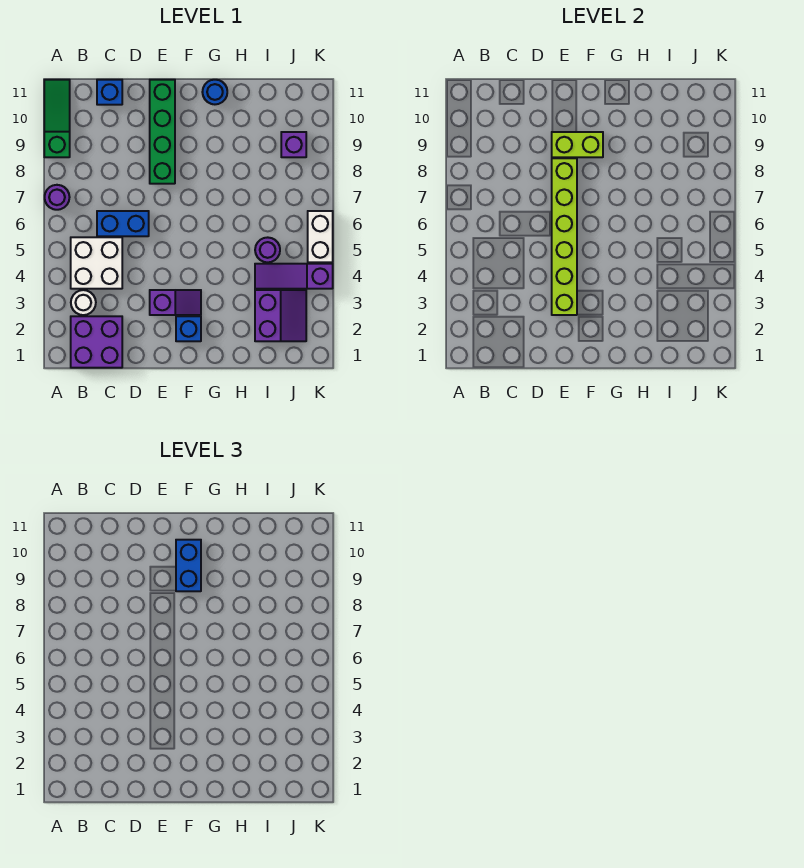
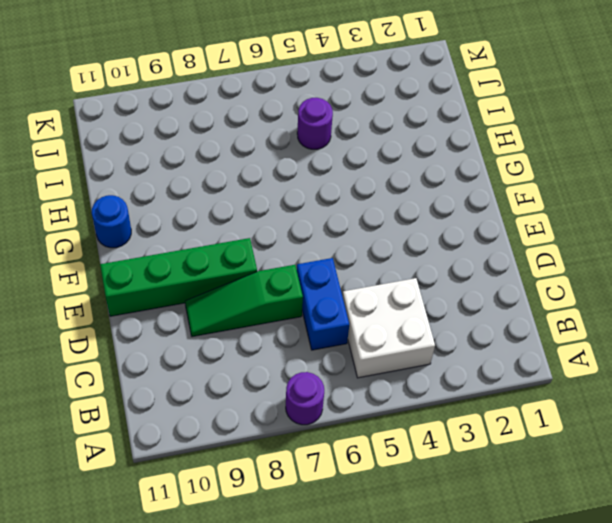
green slope D7:D9 level 1 top 7 -> green slope A9:A11 level 1 top 9
none -> purple brick B1:C2 level 1
none -> white round brick B3 level 1
none -> blue brick C11 level 1

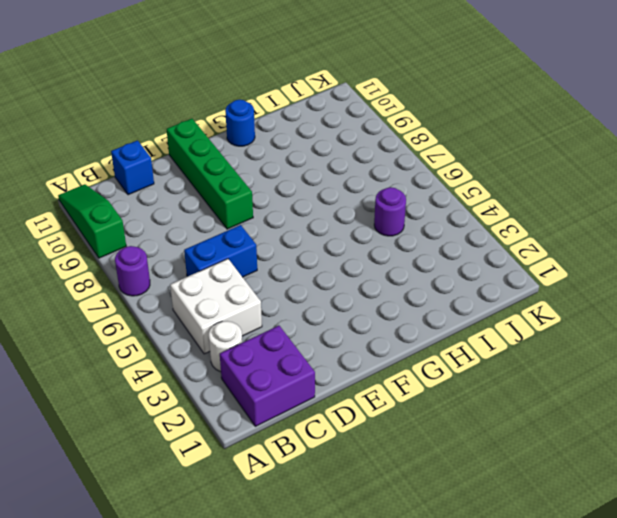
none -> purple slope E3:F3 level 1 top E
none -> blue brick F2 level 1
none -> purple slope I2:J3 level 1 top I

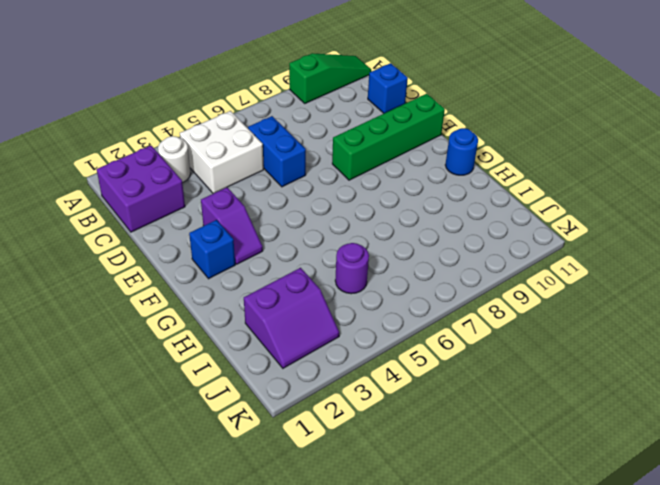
none -> purple round brick A7 level 1
none -> purple slope I4:K4 level 1 top K
none -> purple brick J9 level 1

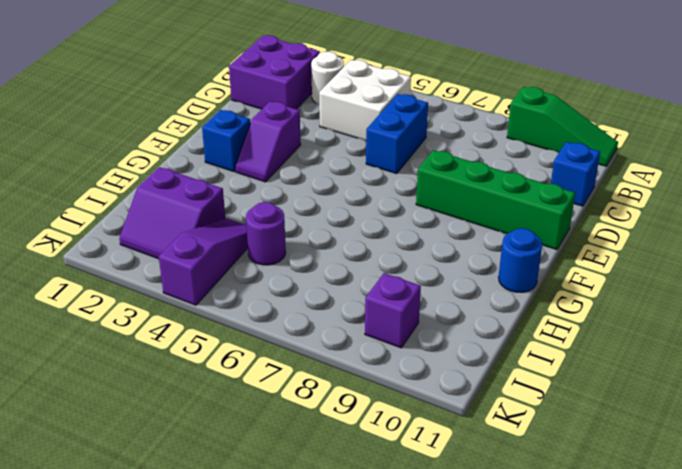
none -> purple round brick A7 level 1
none -> white brick K5:K6 level 1
none -> lime brick E3:E8 level 2

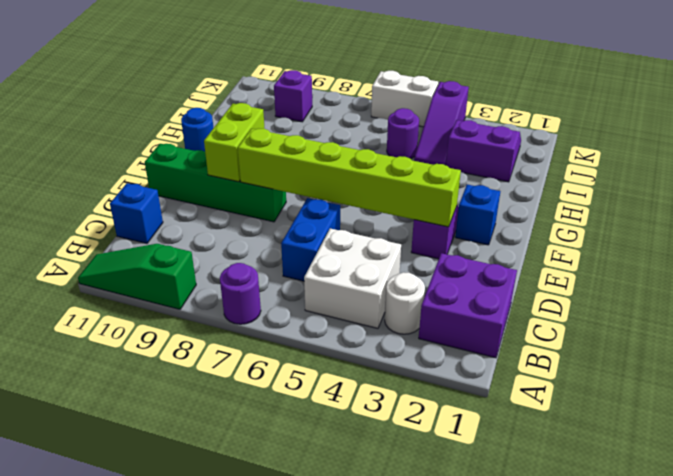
none -> blue brick F9:F10 level 3

